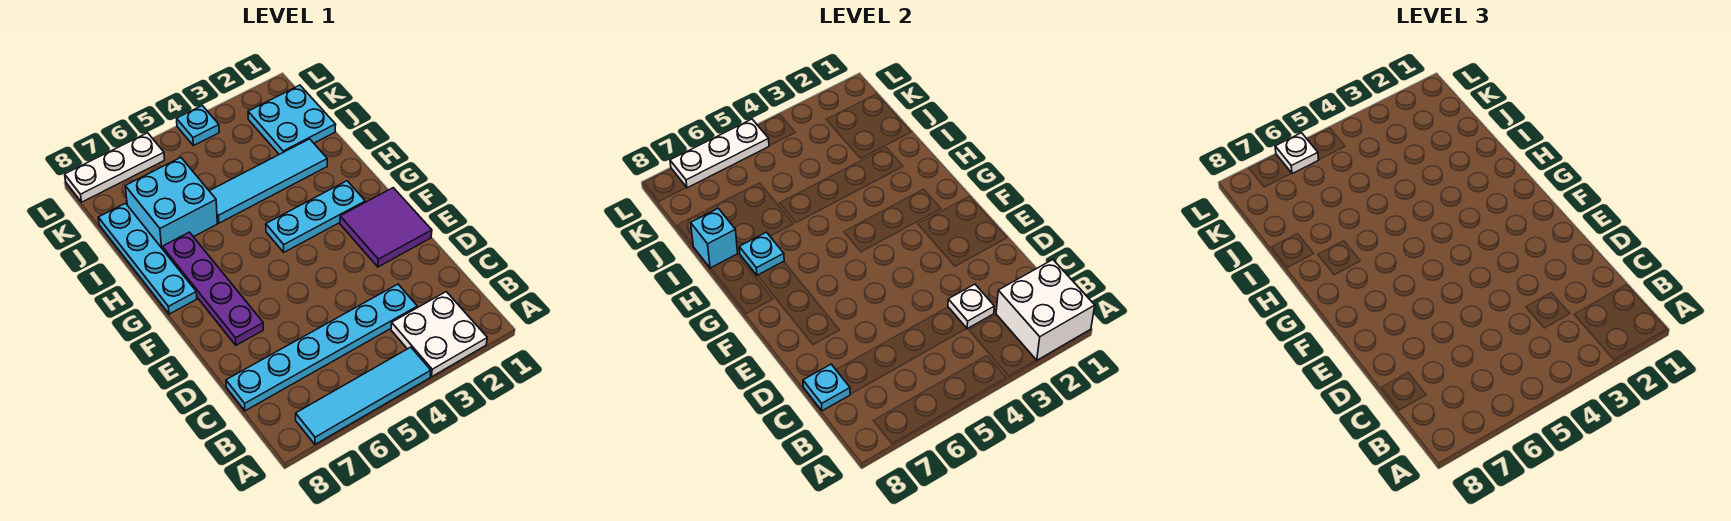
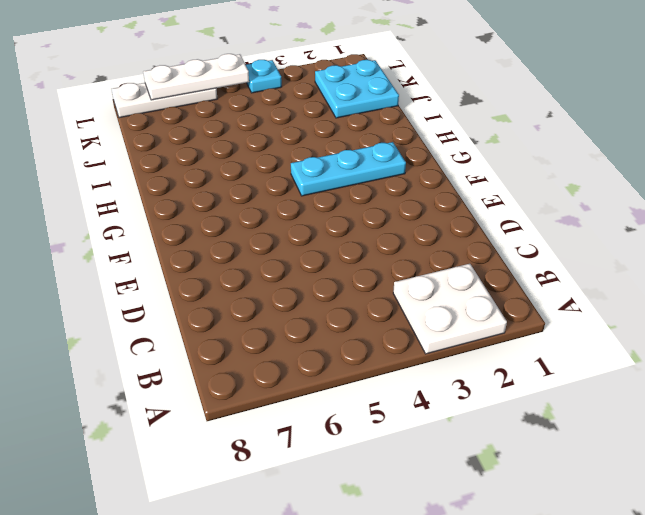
none -> cyan tile A4:A7 level 1
none -> cyan plate C3:C8 level 1
none -> purple tile E1:F2 level 1

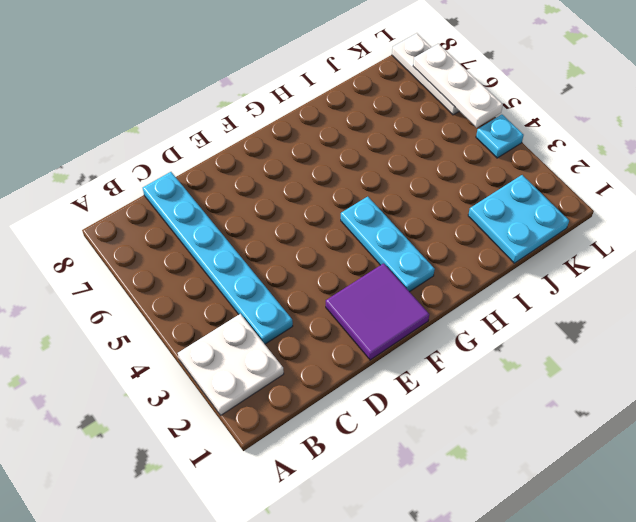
none -> cyan tile A4:A7 level 1
none -> purple plate E7:H7 level 1
none -> cyan plate G8:J8 level 1

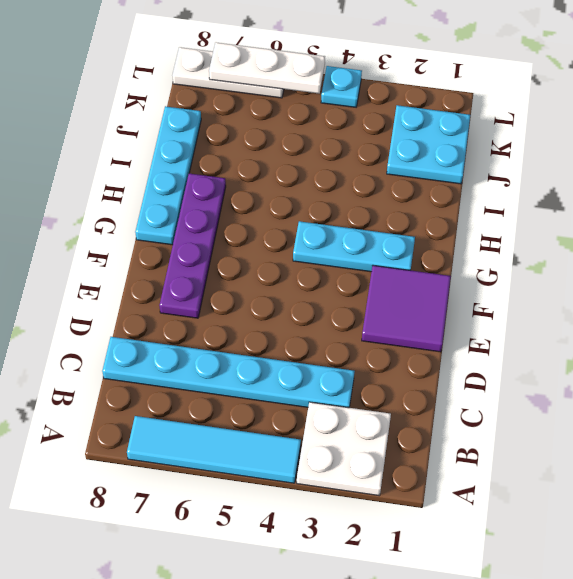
none -> cyan tile I2:I5 level 1
none -> cyan brick I6:J7 level 1
none -> white brick A1:B2 level 2

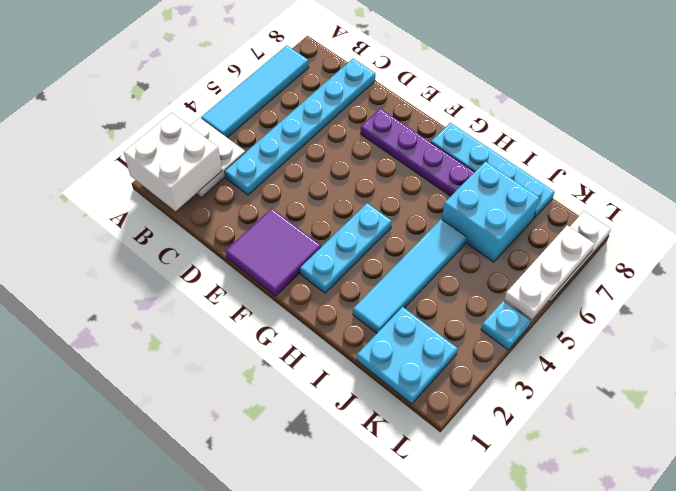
none -> white plate C3 level 2
none -> cyan plate C8 level 2
none -> cyan plate H7 level 2

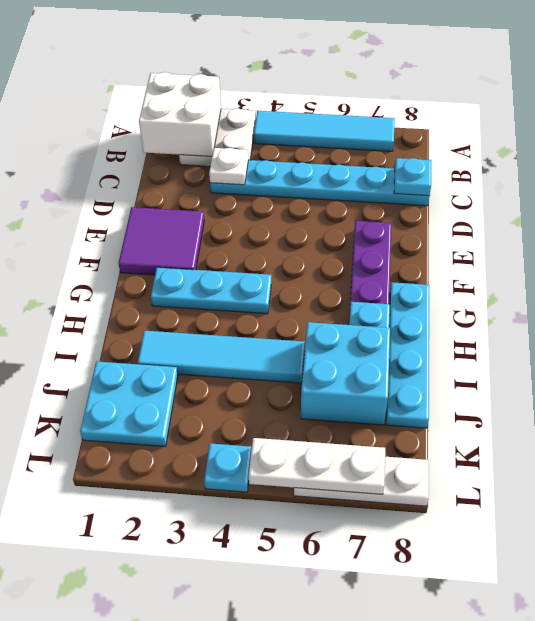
none -> cyan brick I8 level 2
none -> white plate L6 level 3

